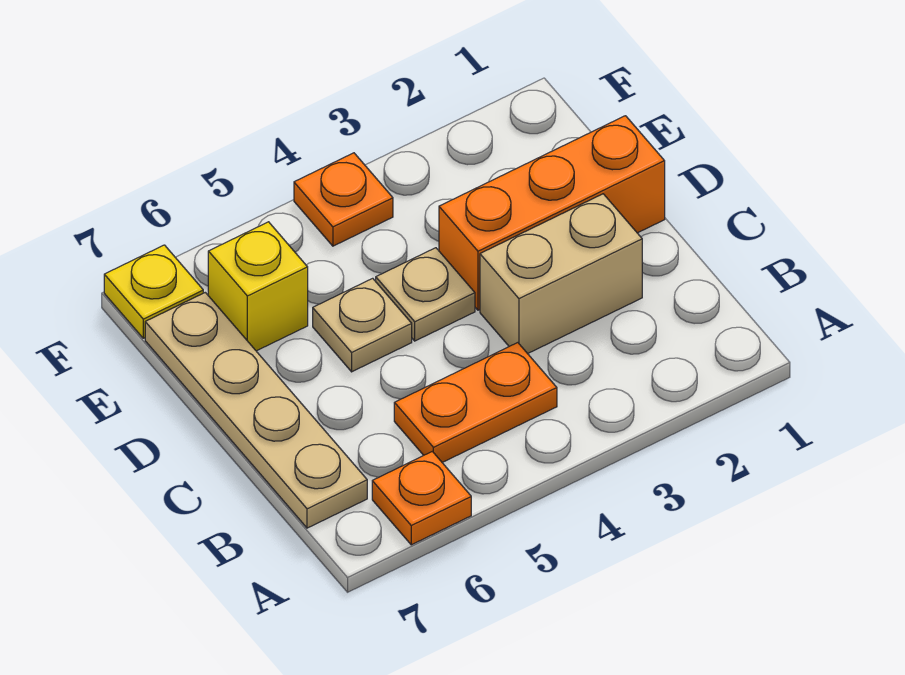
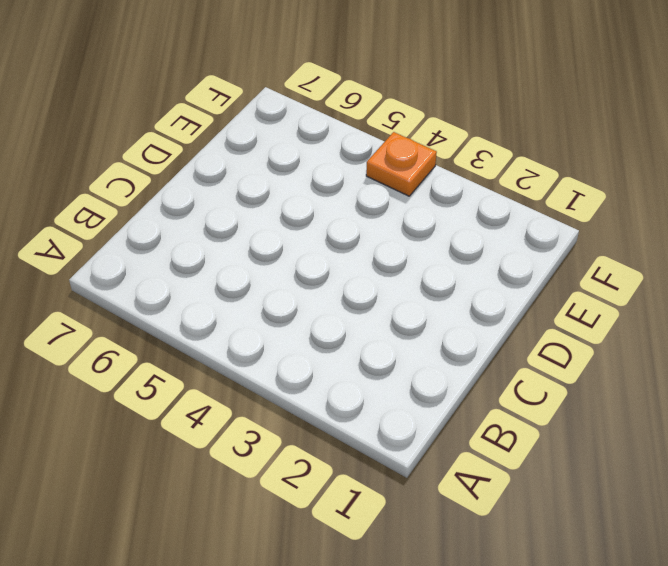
none -> orange plate A6 level 1
none -> orange plate B4:B5 level 1

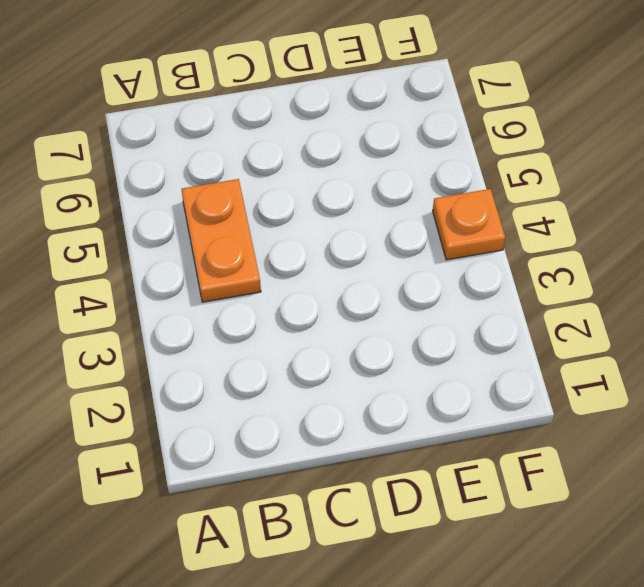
none -> orange plate A6 level 1
none -> tan plate B7:E7 level 1

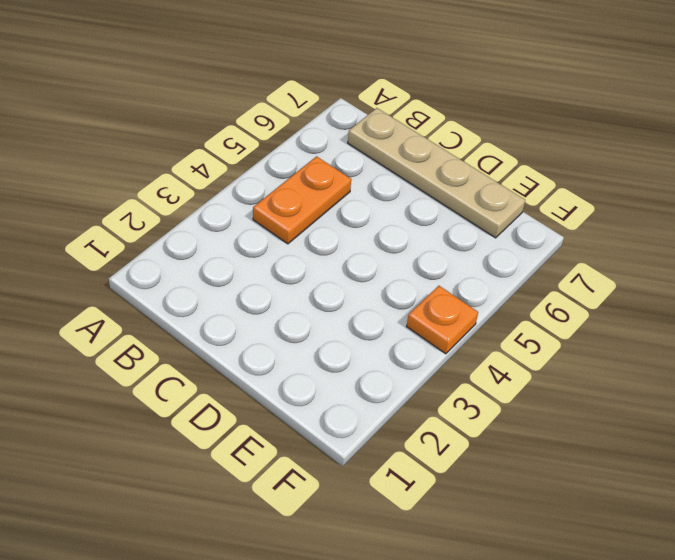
none -> orange plate A6 level 1
none -> tan brick C2:C3 level 1

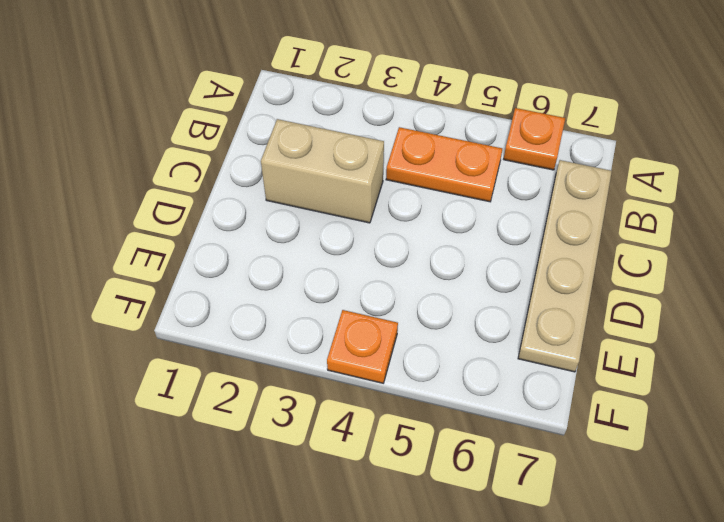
none -> orange brick D1:D3 level 1
none -> tan plate D4 level 1

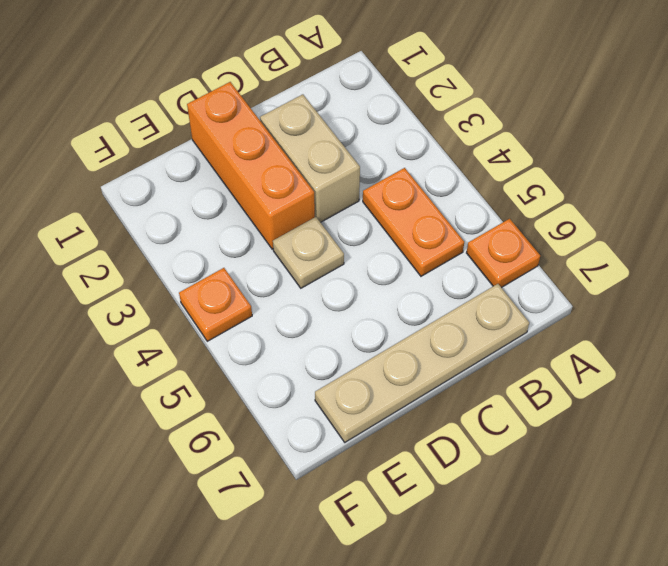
none -> tan plate D5 level 1
none -> yellow brick E6 level 1

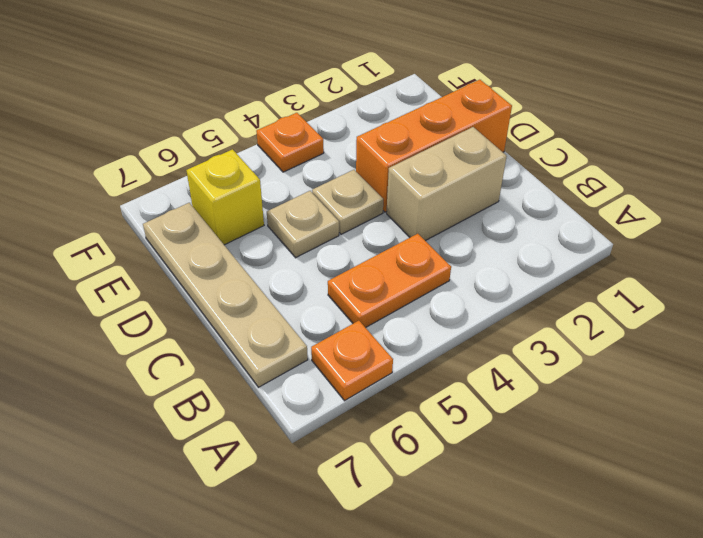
none -> yellow plate F7 level 1

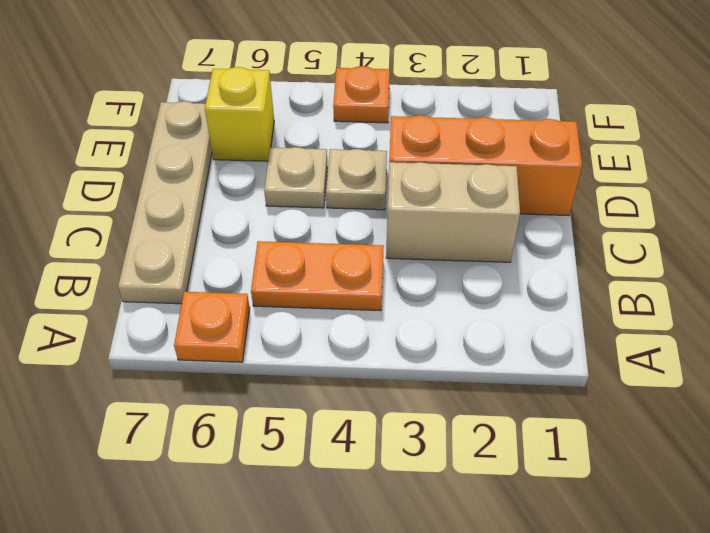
none -> yellow plate F7 level 1

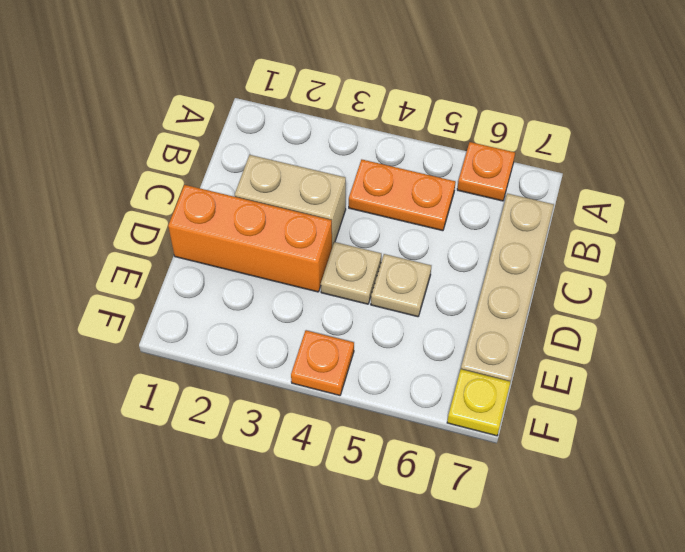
none -> yellow brick E6 level 1

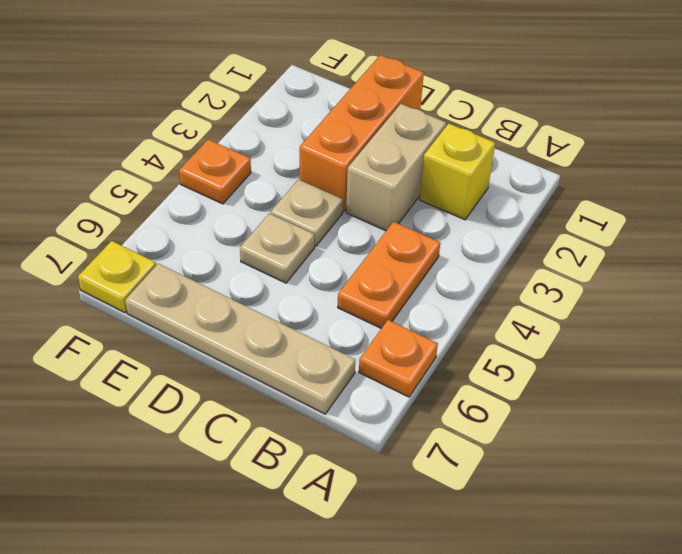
yellow brick B2 level 1 -> yellow brick E6 level 1

